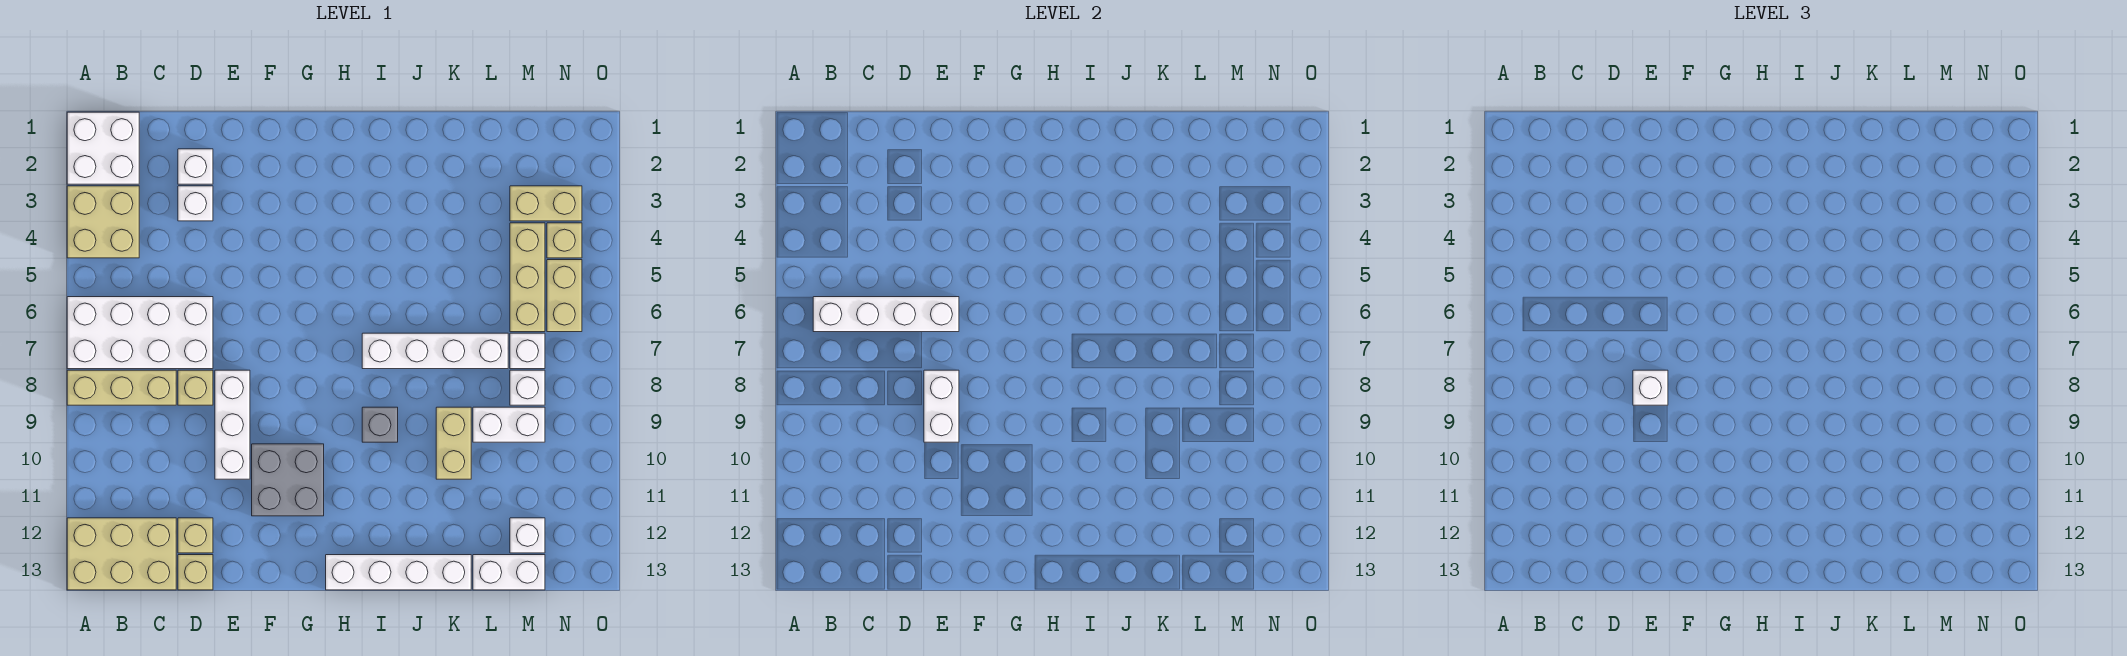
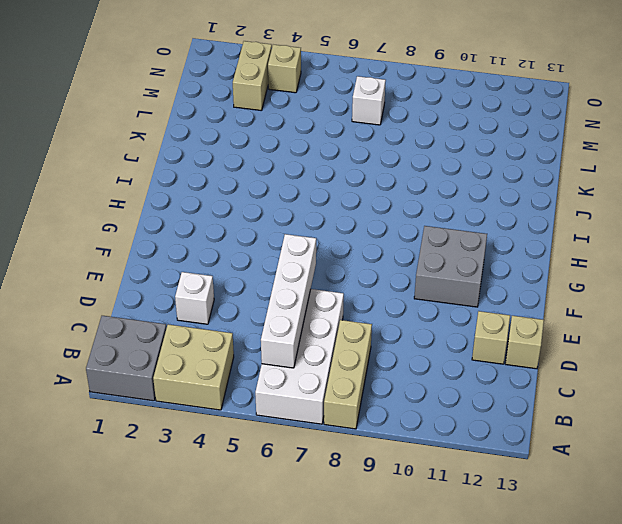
grey brick A1:B2 level 1 -> white brick A1:B2 level 1
none -> tan brick A12:C13 level 1
none -> white brick D2 level 1
none -> tan brick D8 level 1

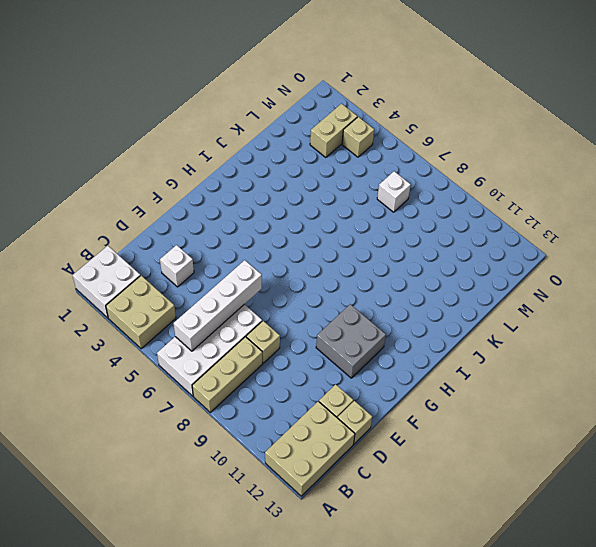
none -> white brick D2 level 1
none -> white brick E8:E10 level 1
none -> white brick H13:K13 level 1

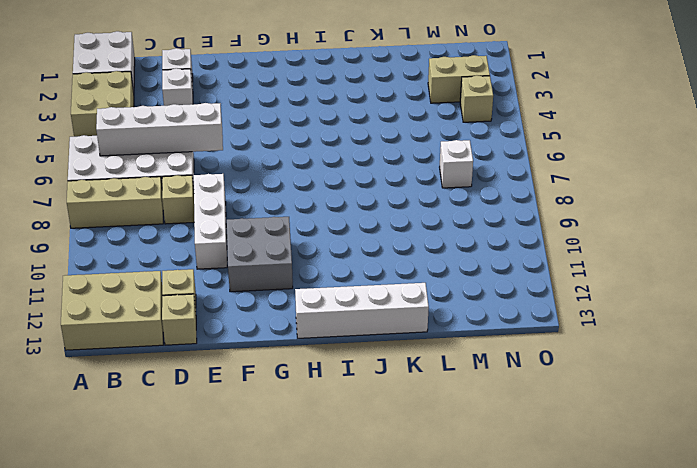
none -> white brick I7:L7 level 1
none -> grey brick I9 level 1
none -> tan brick K9:K10 level 1

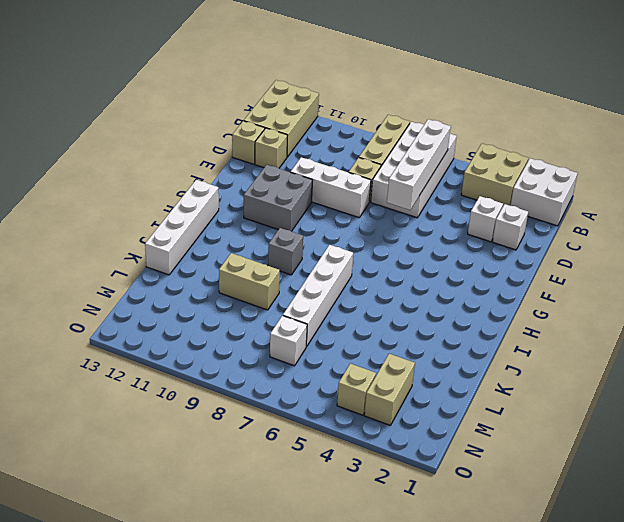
none -> white brick L9:M9 level 1
none -> white brick L13:M13 level 1
none -> tan brick M4:M6 level 1

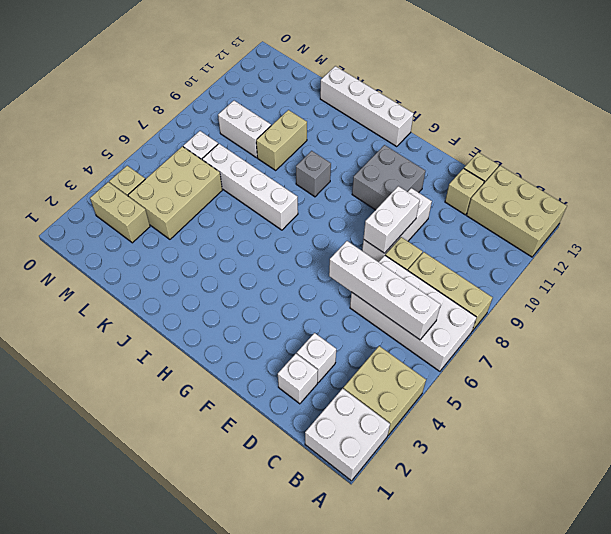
tan brick L4:M6 level 1 -> tan brick M4:M6 level 1
none -> white brick L13:M13 level 1
none -> white brick M8 level 1
none -> white brick M12 level 1

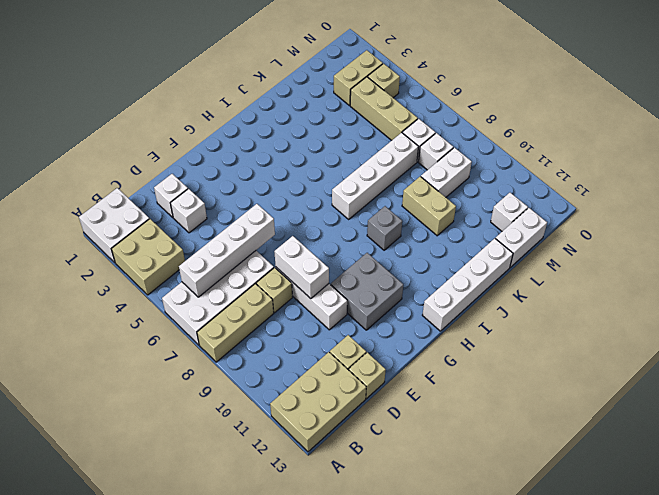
none -> tan brick N5:N6 level 1
none -> white brick E8 level 3

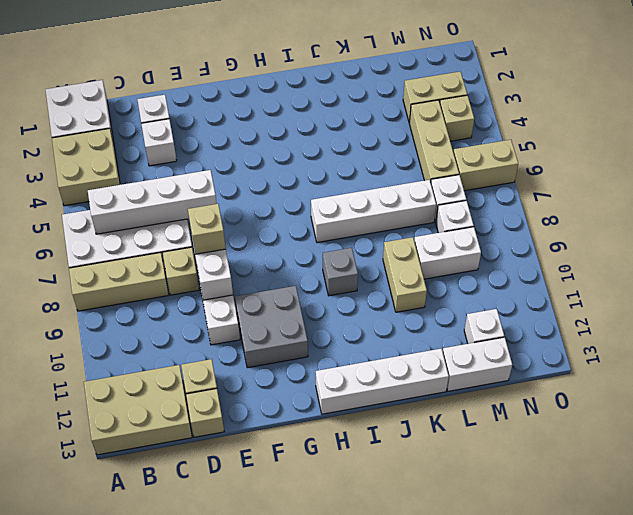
tan brick E8 level 3 -> white brick E8 level 3
tan brick N6:O6 level 1 -> tan brick N5:N6 level 1

